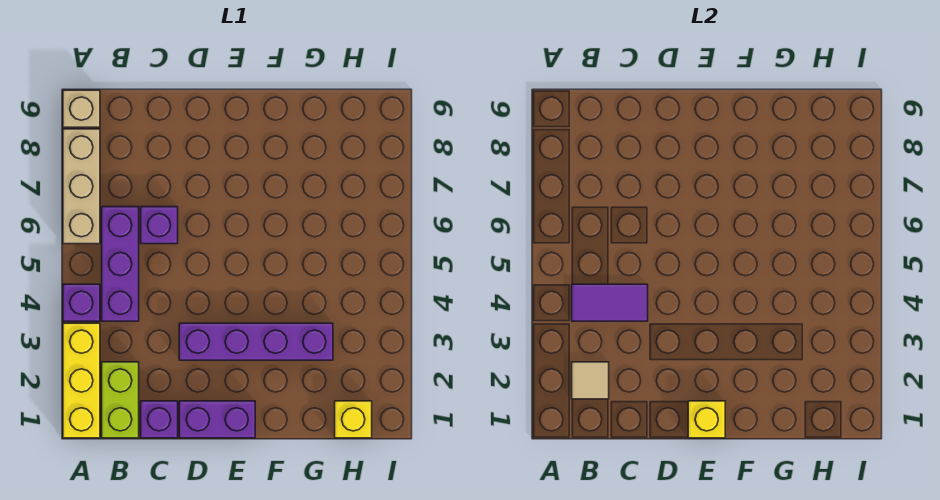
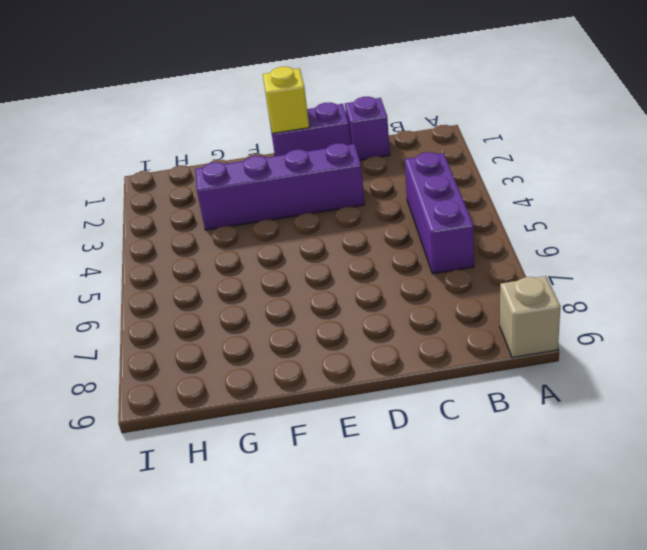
none -> yellow brick A1:A3 level 1
none -> purple brick A4 level 1
none -> tan brick A6:A8 level 1

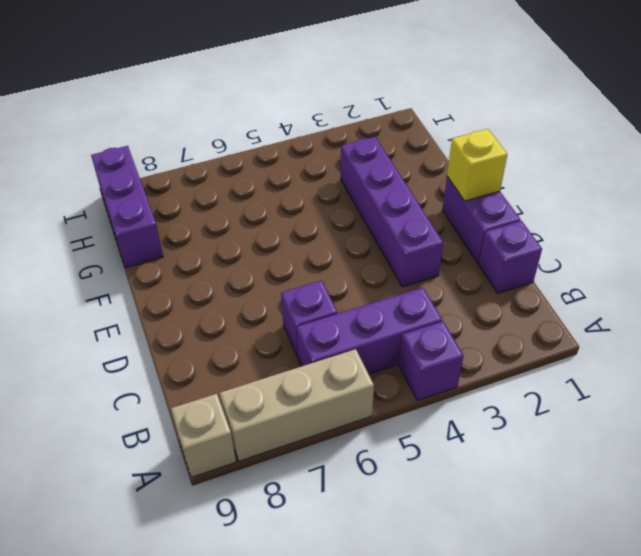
purple brick G9:I9 level 1 -> none
none -> yellow brick A1:A3 level 1
none -> lime brick B1:B2 level 1
none -> yellow brick H1 level 1

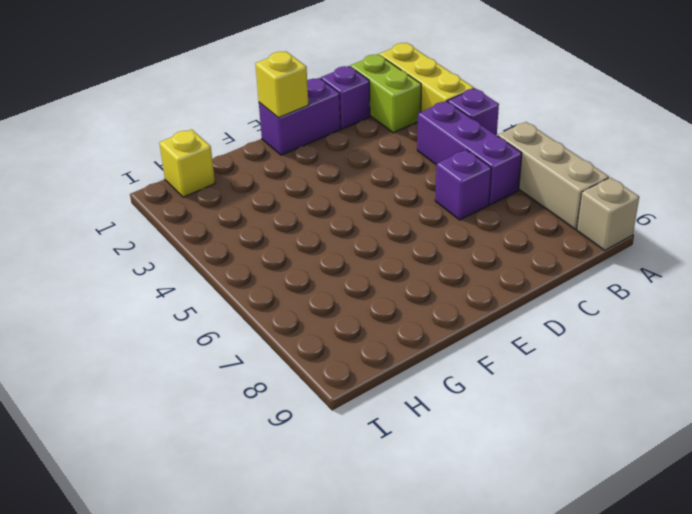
none -> purple brick D3:G3 level 1
none -> tan tile B2 level 2
none -> purple tile B4:C4 level 2

